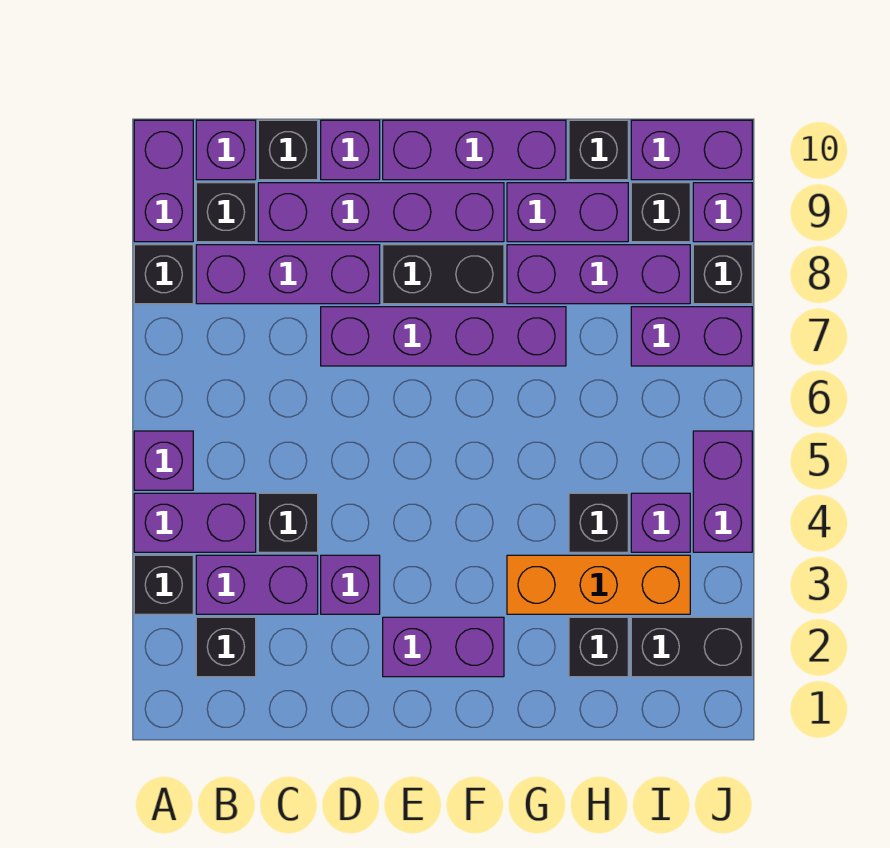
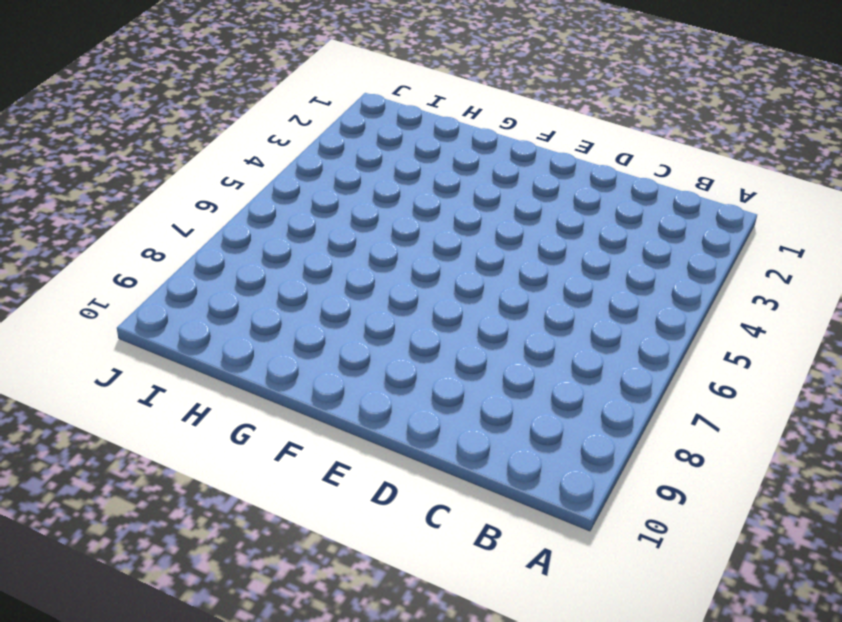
none -> black brick A3 level 1
none -> purple brick A4:B4 level 1
none -> purple brick A5 level 1
none -> black brick A8 level 1

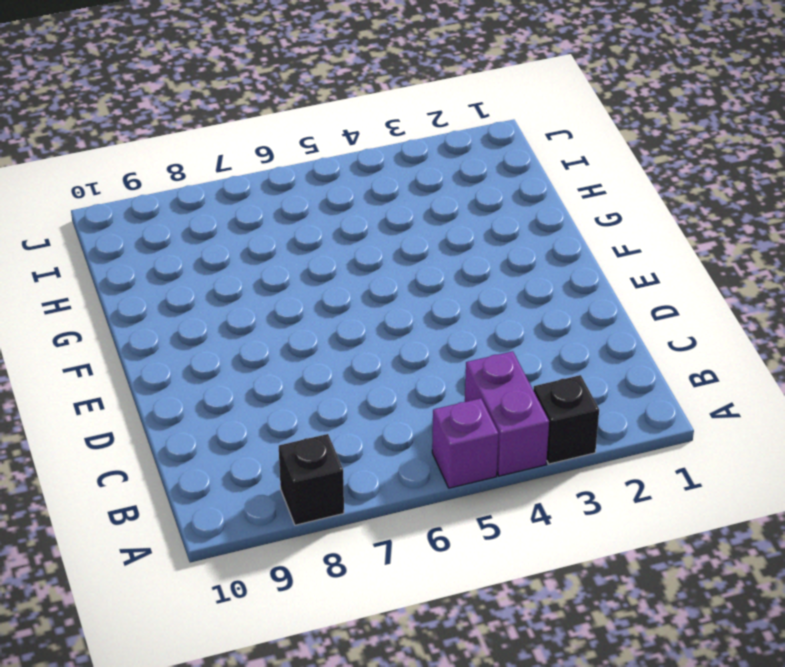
none -> purple brick A9:A10 level 1
none -> black brick B2 level 1
none -> purple brick B3:C3 level 1
none -> purple brick B8:D8 level 1

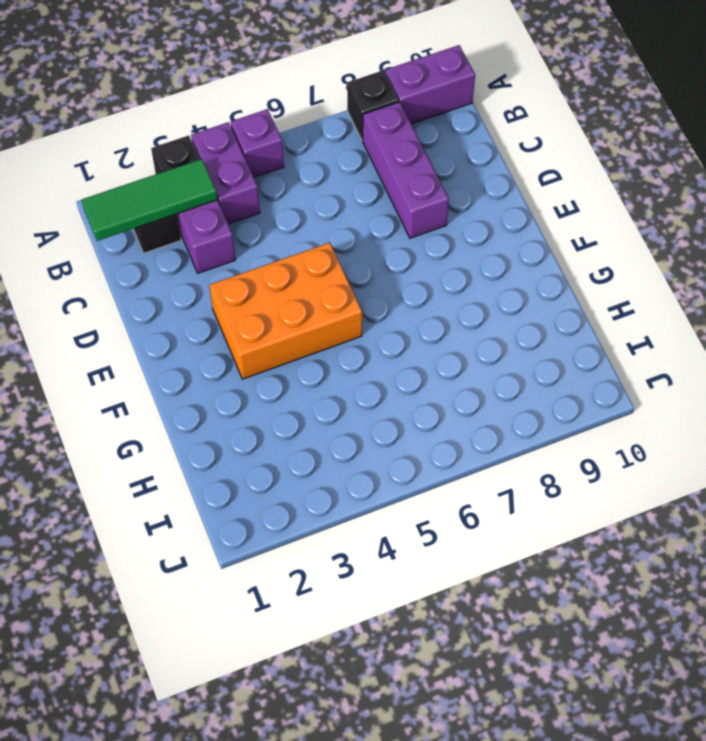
green tile B1:B3 level 2 -> none
orange brick E3:F5 level 1 -> none
none -> black brick B9 level 1
none -> purple brick B10 level 1
none -> black brick C4 level 1
none -> purple brick C9:F9 level 1

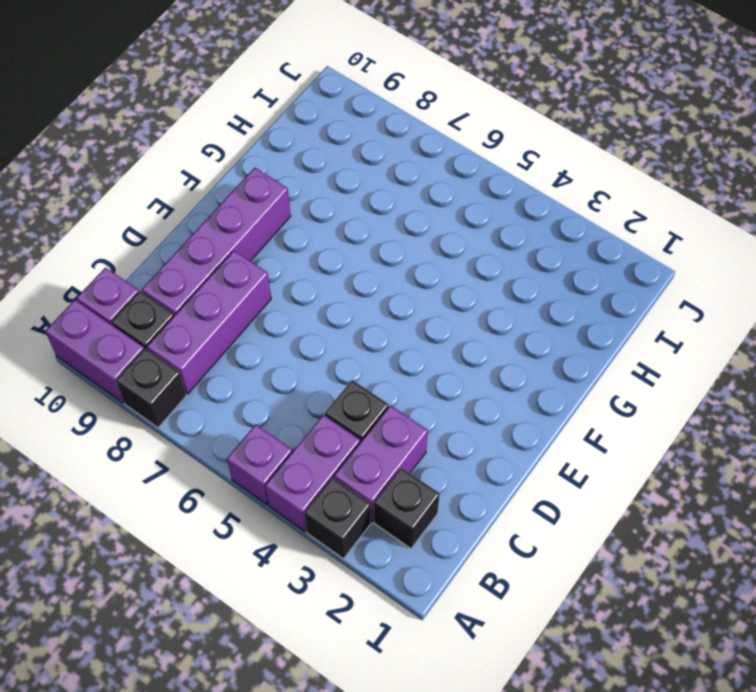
none -> black brick C10 level 1
none -> purple brick D3 level 1
none -> purple brick D7:G7 level 1
none -> purple brick D10 level 1

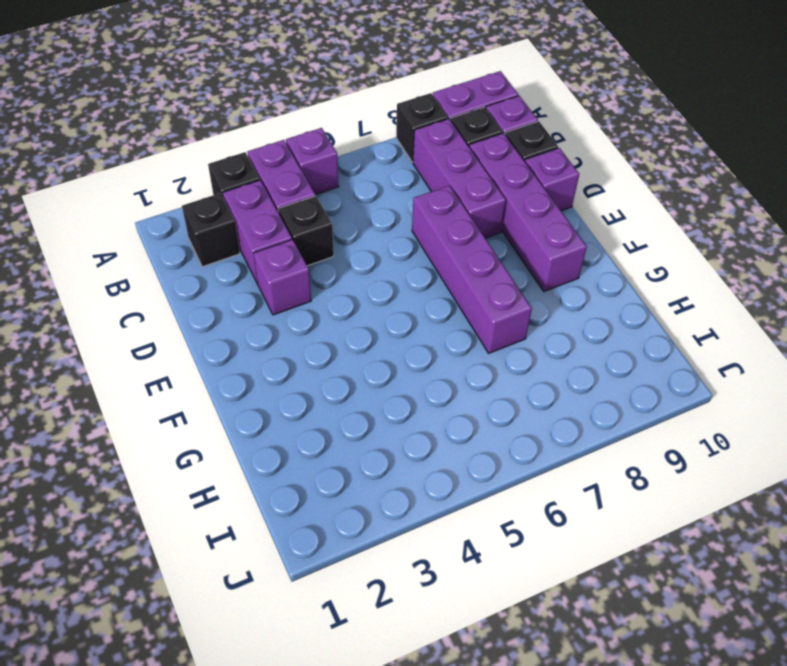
none -> purple brick E2:F2 level 1
none -> black brick E8:F8 level 1
none -> purple brick E10:G10 level 1
none -> orange brick G3:I3 level 1

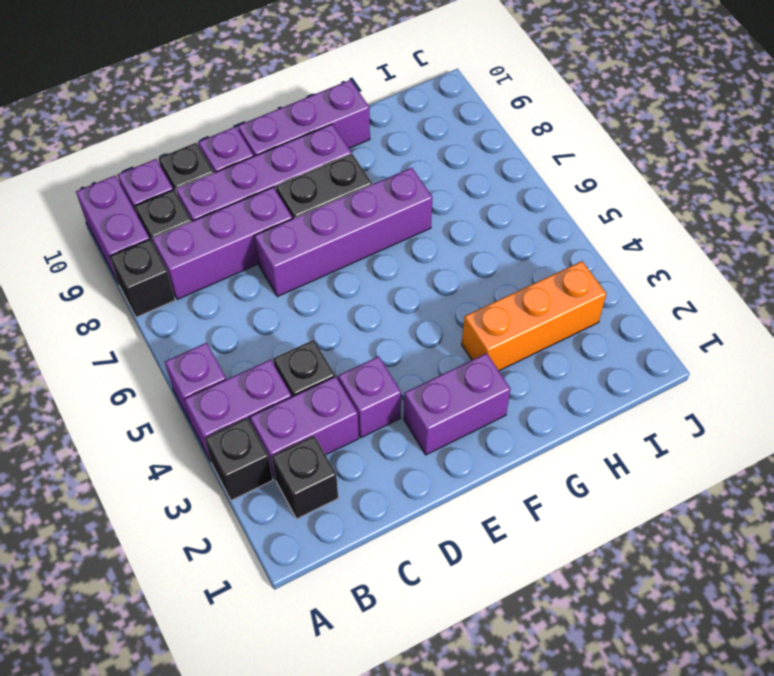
none -> purple brick G8:I8 level 1
none -> purple brick G9:H9 level 1
none -> black brick H2 level 1
none -> black brick H4 level 1

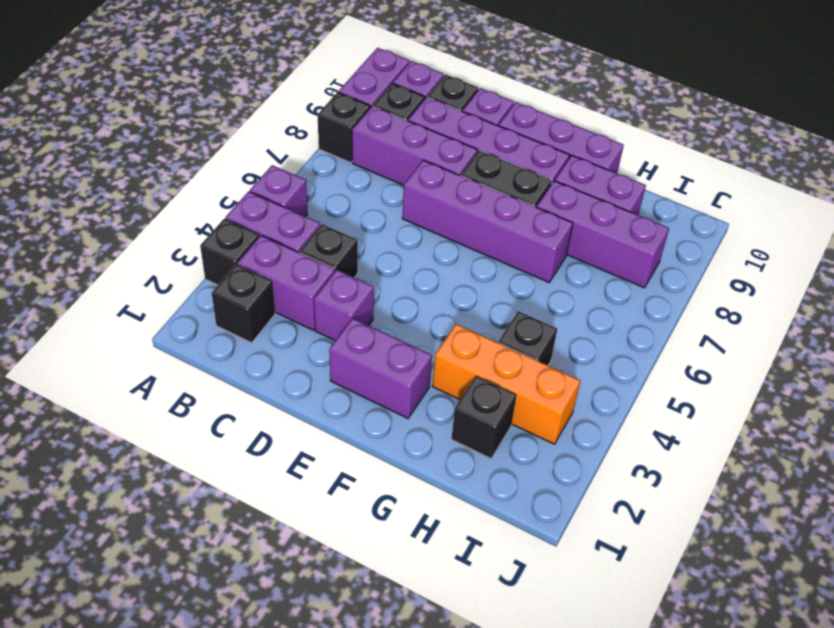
none -> black brick H10 level 1
none -> black brick I2:J2 level 1
none -> purple brick I4 level 1
none -> purple brick I7:J7 level 1

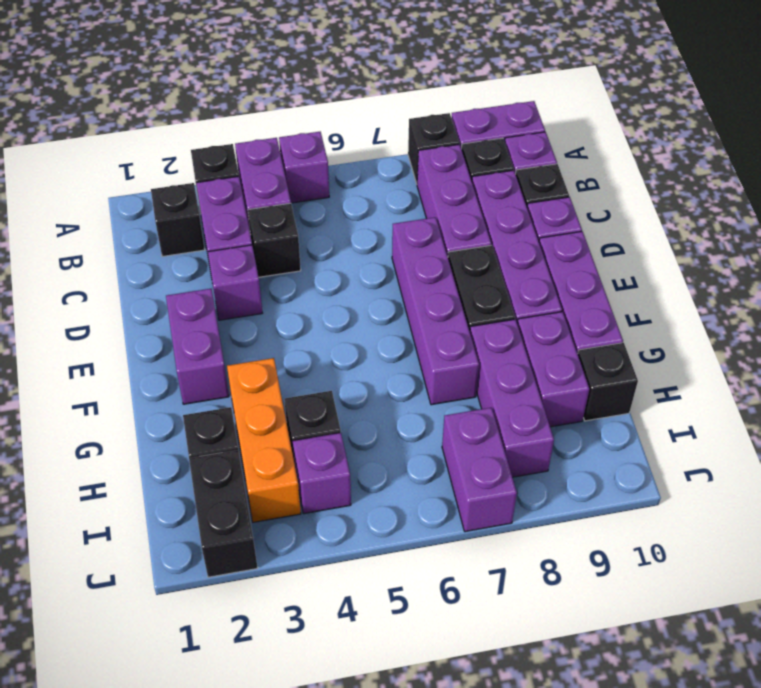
none -> black brick I9 level 1
none -> purple brick I10:J10 level 1
none -> purple brick J4:J5 level 1
none -> black brick J8 level 1

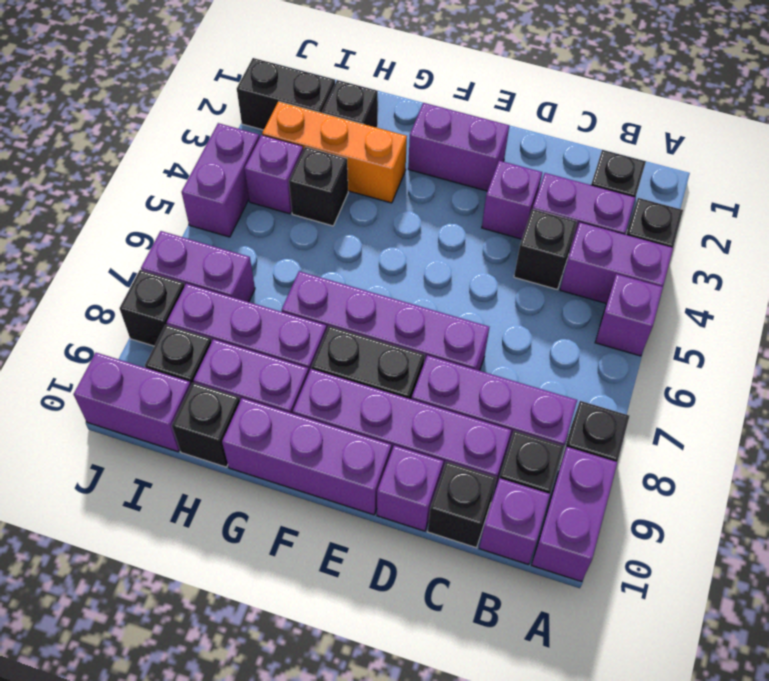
none -> purple brick J9 level 1

